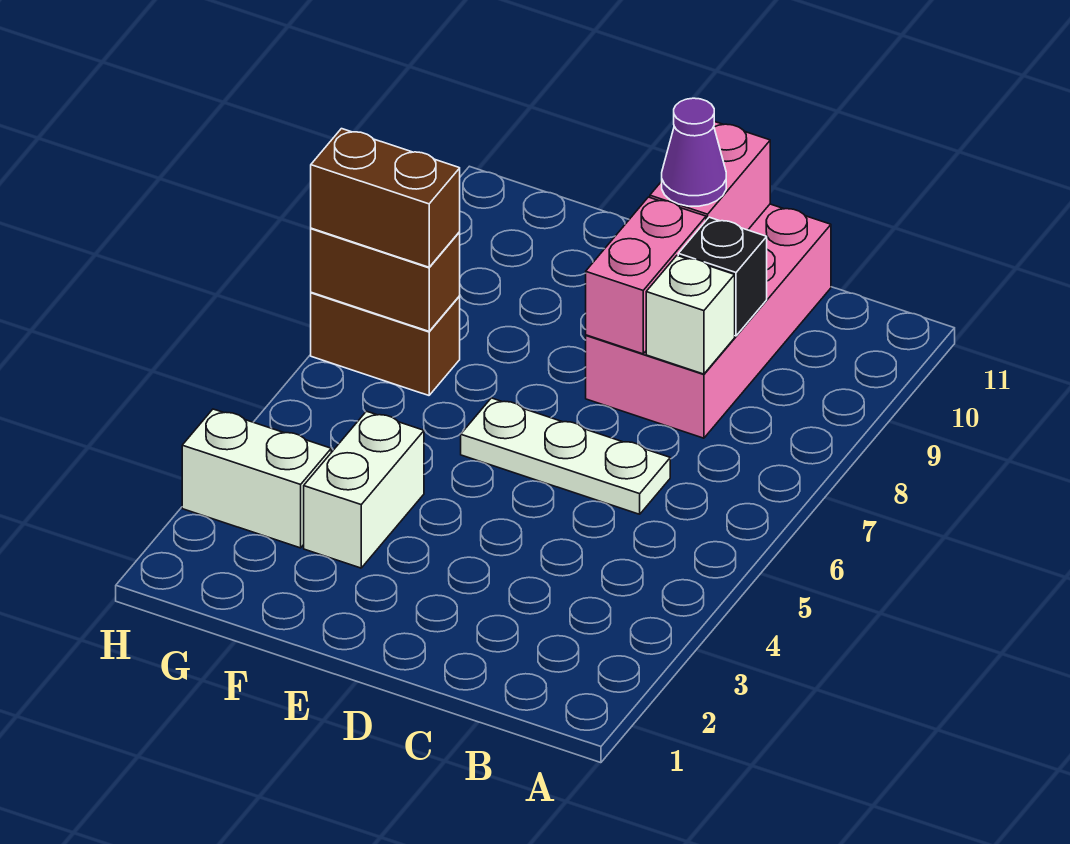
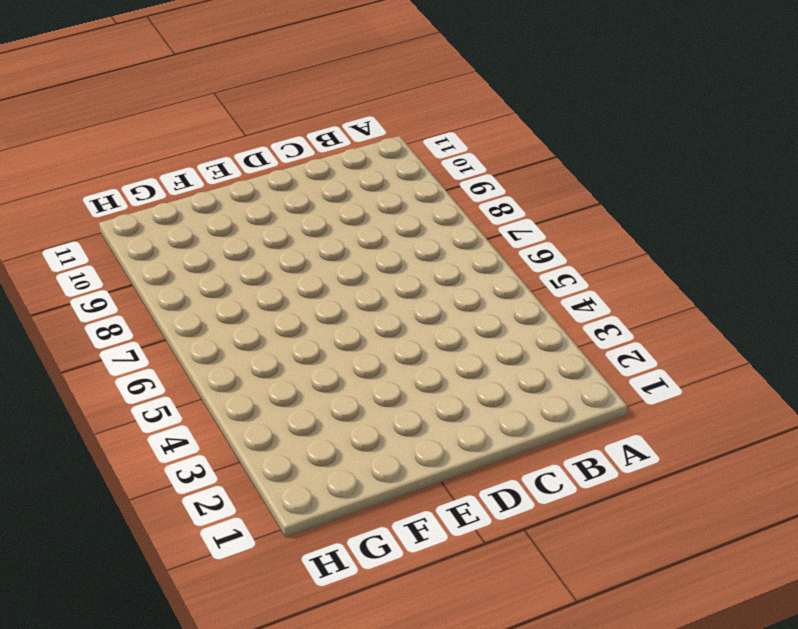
none -> white plate C6:E6 level 1
none -> pink brick C8:D11 level 1
none -> white brick F3:F4 level 1

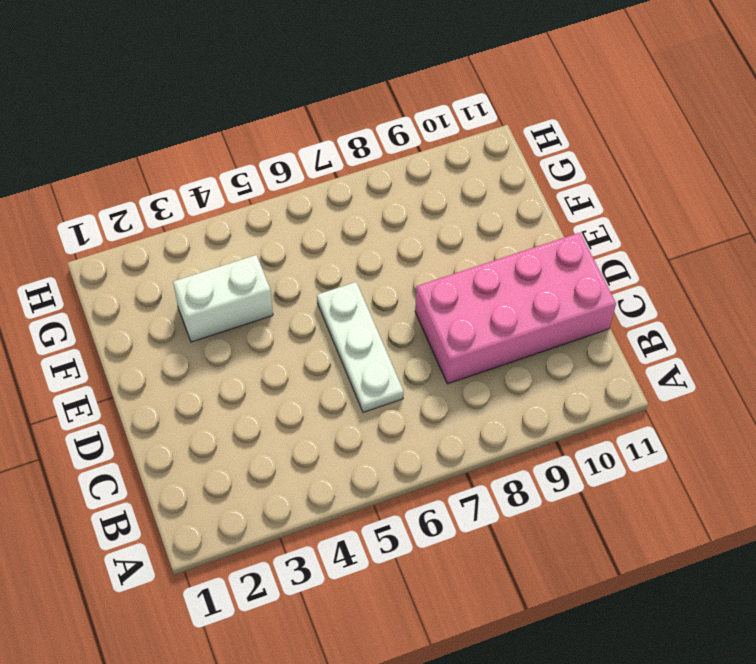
none -> white brick G3:H3 level 1
none -> brown brick G7:H7 level 1
none -> white brick C8 level 2

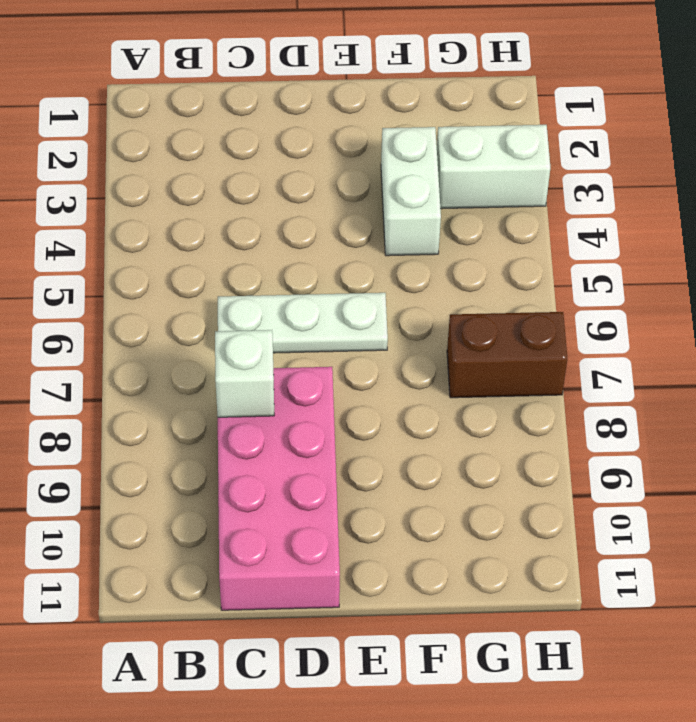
none -> black brick C9 level 2
none -> pink brick D8:D9 level 2
none -> pink brick D10:D11 level 2

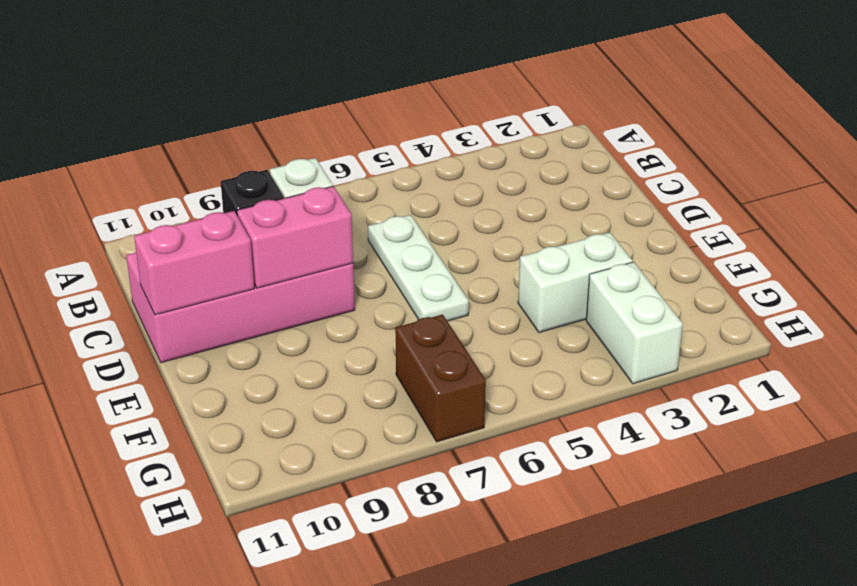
none -> brown brick G7:H7 level 2
none -> purple cone D10 level 3
none -> brown brick G7:H7 level 3

